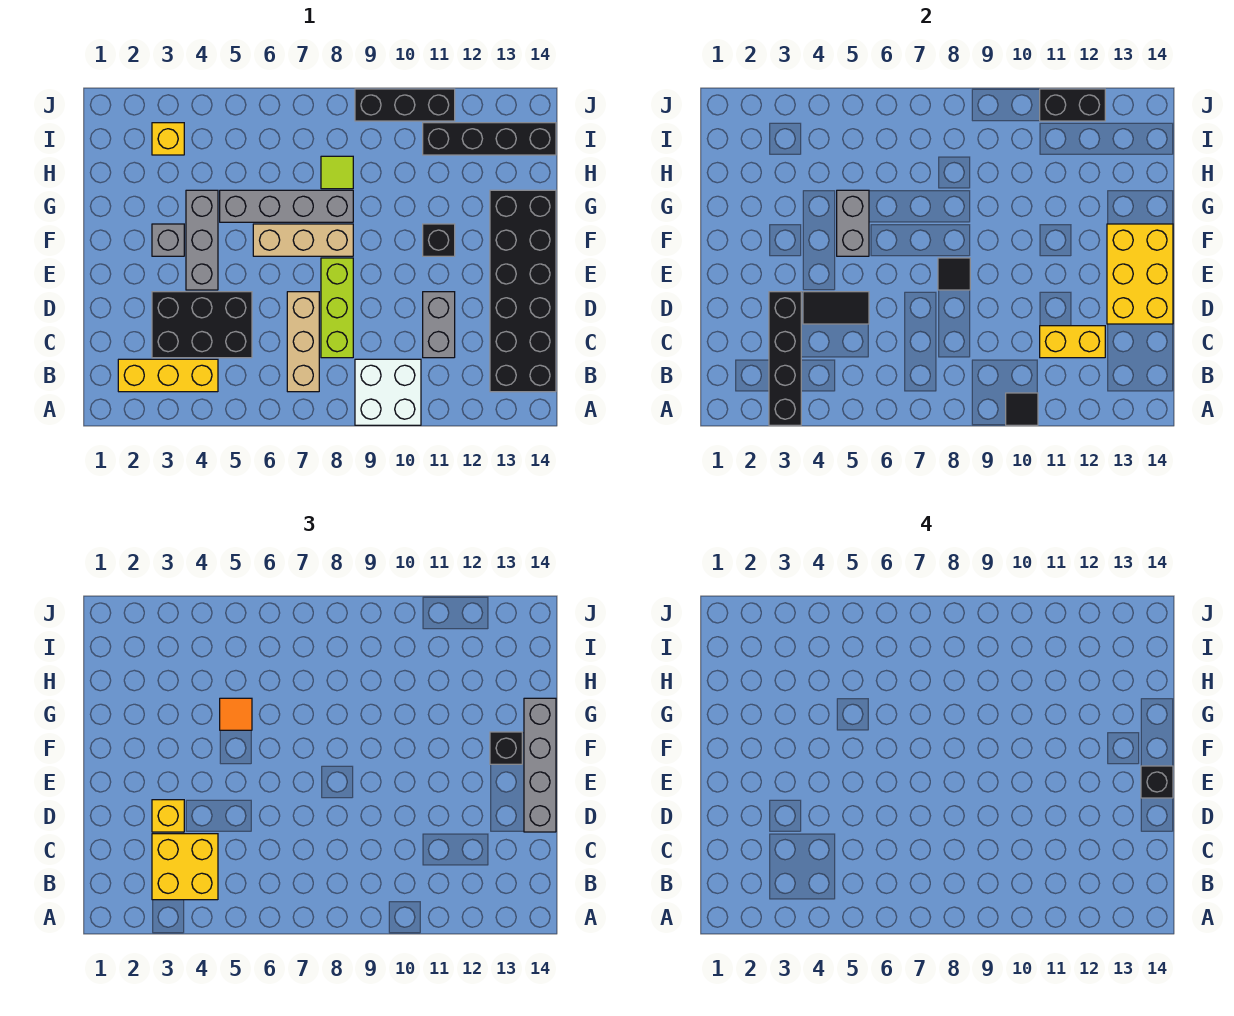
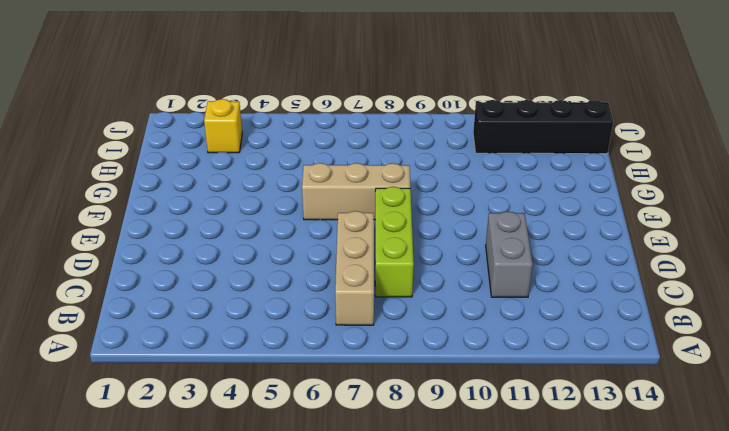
none -> white brick A9:B10 level 1
none -> yellow brick B2:B4 level 1
none -> black brick B13:G14 level 1
none -> black brick C3:D5 level 1

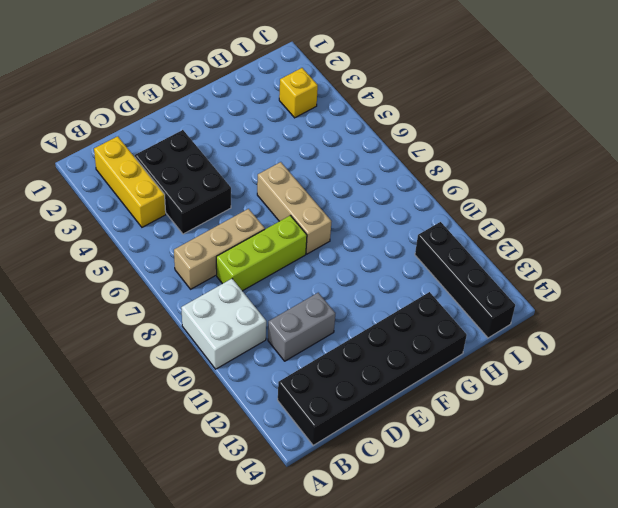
none -> grey brick E4:G4 level 1
none -> grey brick F3 level 1
none -> black brick F11 level 1
none -> grey brick G5:G8 level 1

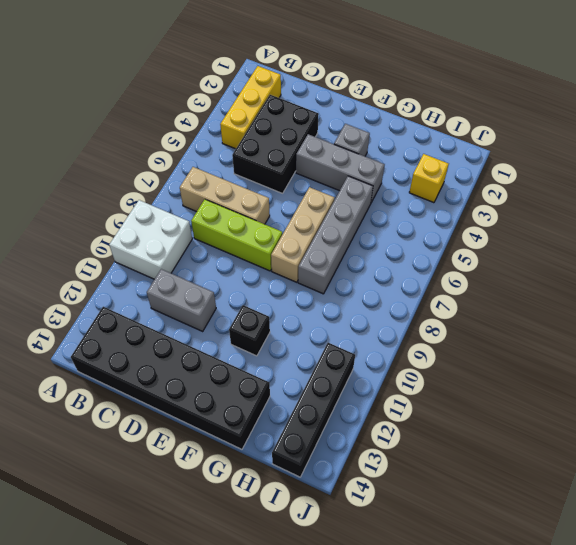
none -> lime tile H8 level 1
none -> black brick J9:J11 level 1
none -> black brick A3:D3 level 2
none -> black tile A10 level 2

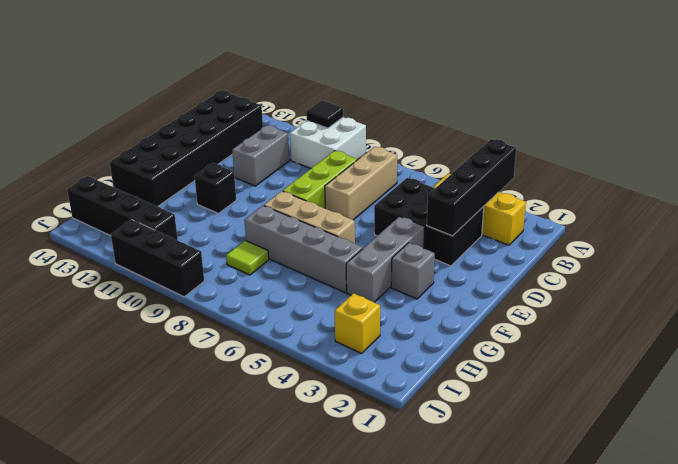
none -> yellow brick C11:C12 level 2
none -> black tile D4:D5 level 2
none -> yellow brick D13:F14 level 2
none -> black tile E8 level 2

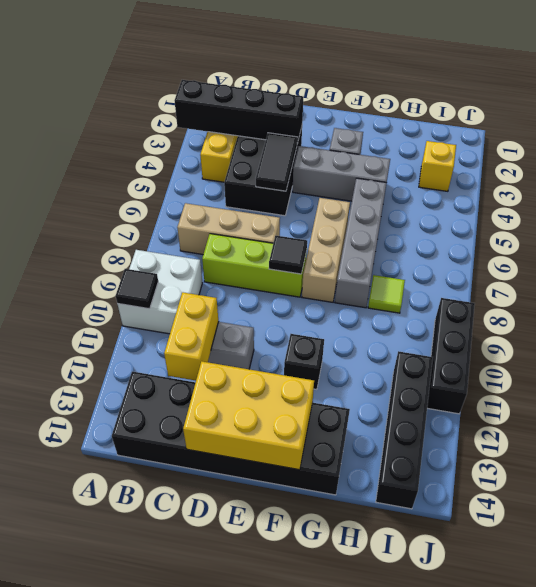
none -> grey brick F5:G5 level 2
none -> black brick J11:J12 level 2
none -> yellow brick B3:C4 level 3
none -> yellow brick D3 level 3

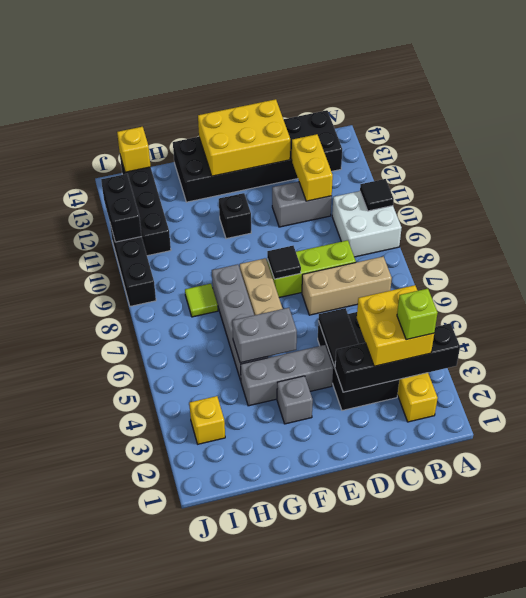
lime brick B3 level 4 -> none
yellow brick I14 level 2 -> yellow brick D3 level 3
none -> grey brick D14:G14 level 3
none -> black brick F13 level 3
none -> orange tile G5 level 3
none -> black brick E14 level 4

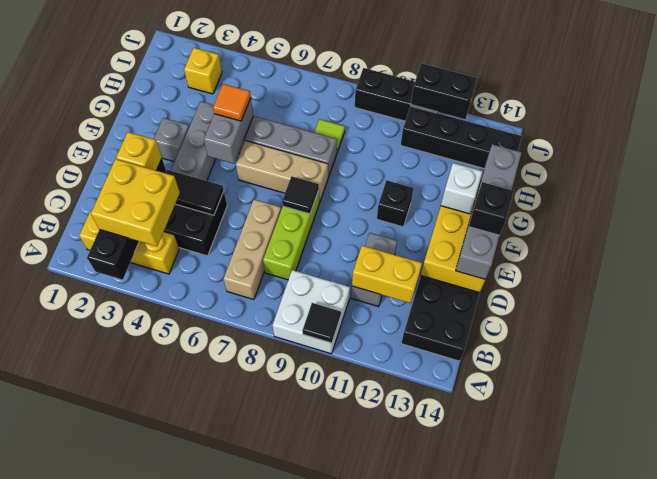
white brick F13 level 3 -> black brick F13 level 3

